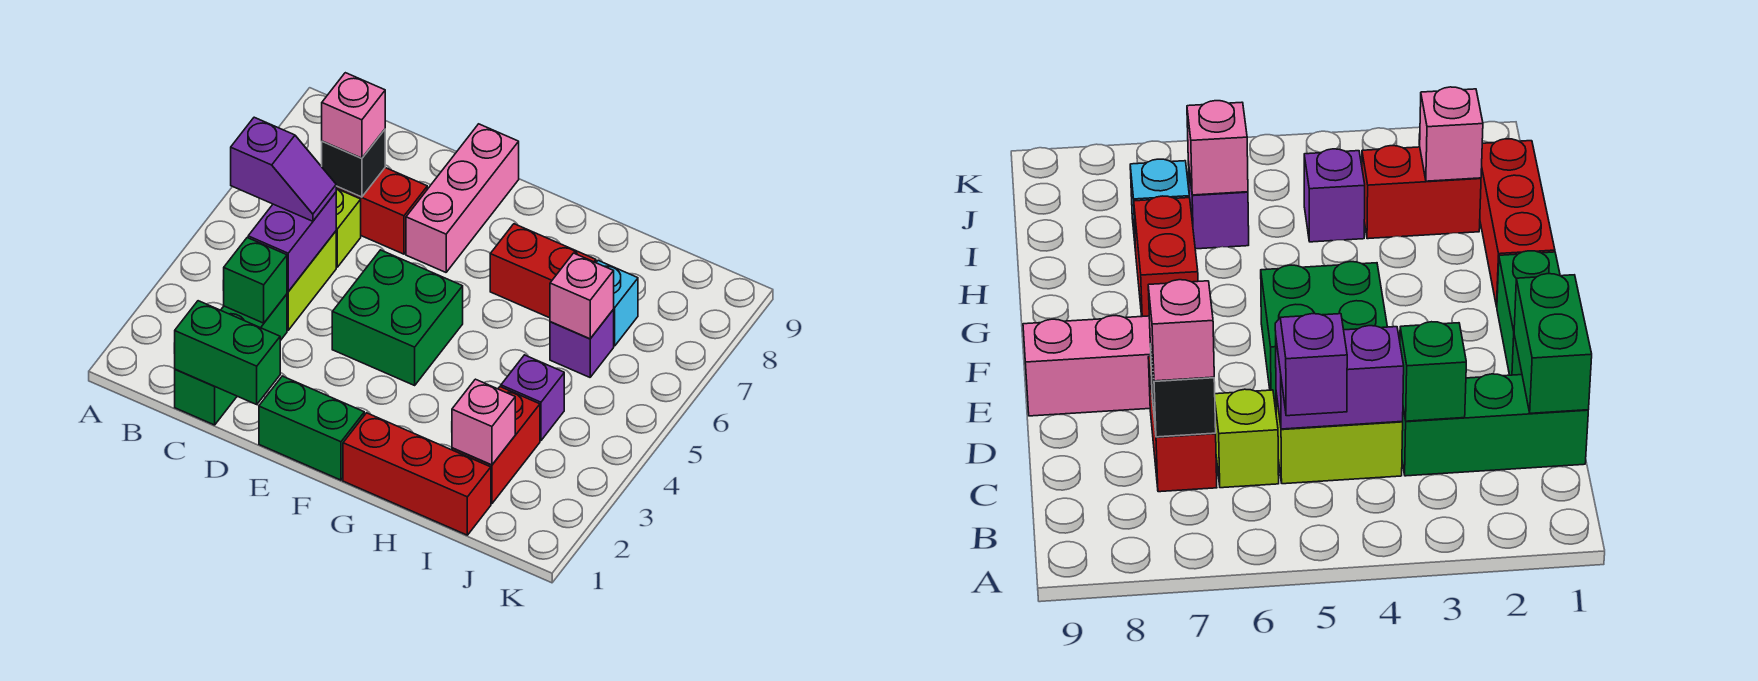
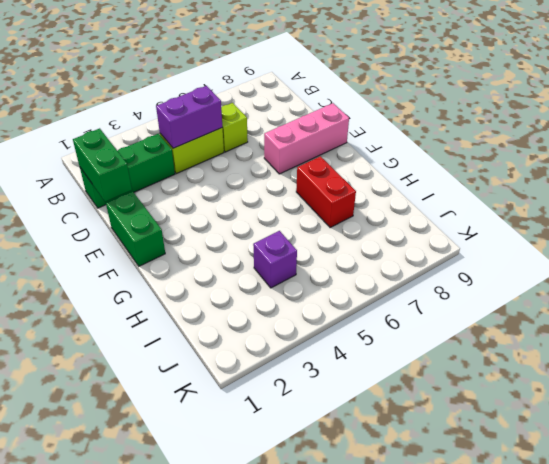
none -> red brick C7:D7 level 1
none -> green brick E4:F5 level 1
none -> red brick G1:I1 level 1

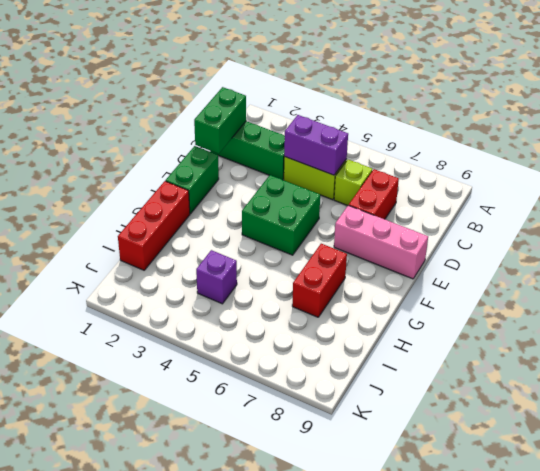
none -> red brick I2:I3 level 1
none -> purple brick I6 level 1
none -> cyan brick I7 level 1

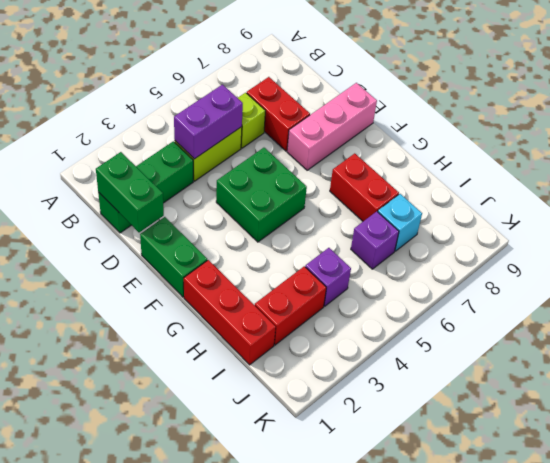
none -> green brick C3 level 2
none -> black brick C7 level 2
none -> pink brick I2 level 2

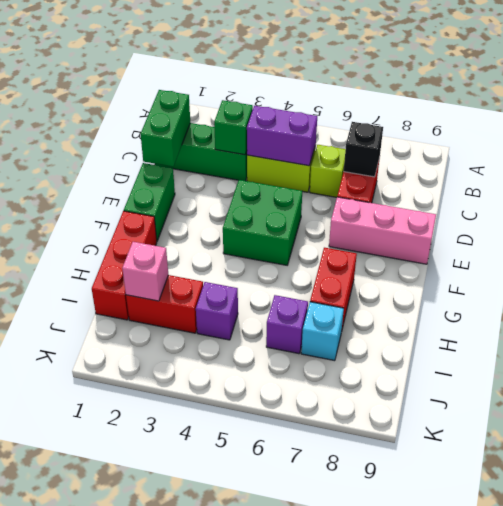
none -> pink brick I6 level 2
none -> purple slope B5:C5 level 3 top B
none -> pink brick C7 level 3

